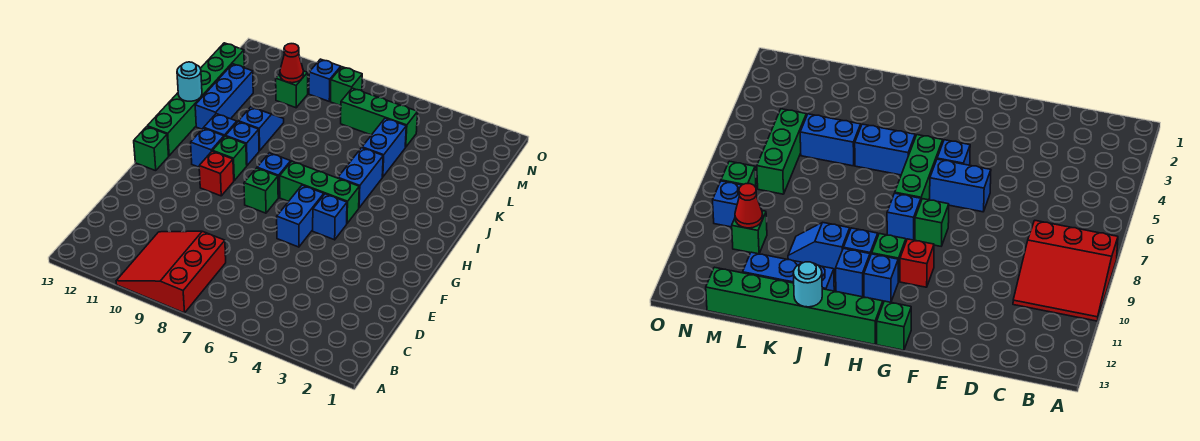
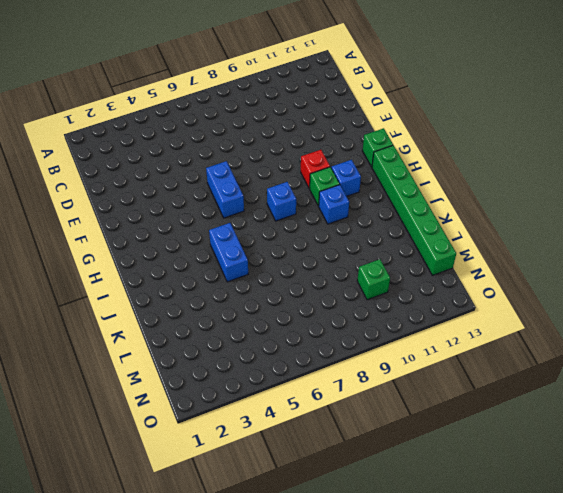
none -> red slope A8:C10 level 1 top 8
none -> blue brick G5 level 1
none -> green brick G8 level 1

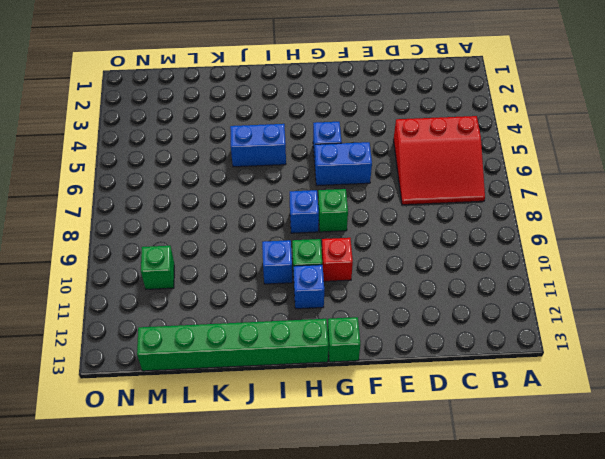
red slope B5:D7 level 1 top 5 -> red slope A8:C10 level 1 top 8
none -> green brick H5:H7 level 1
none -> blue brick I11 level 1
none -> blue slope J10:K10 level 1 top J

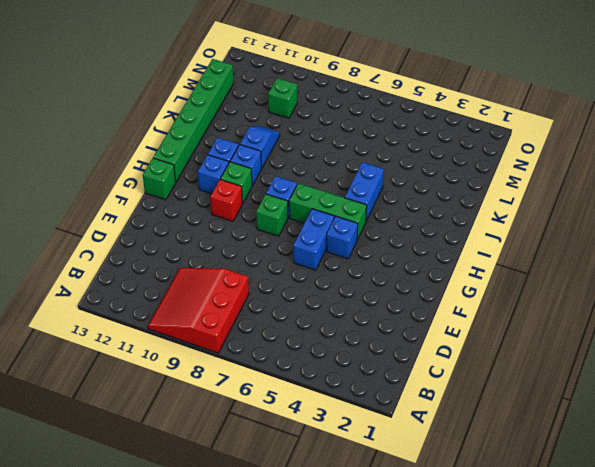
none -> blue brick J12:L12 level 1
none -> blue brick K5:L5 level 1
none -> green brick M5:M7 level 1

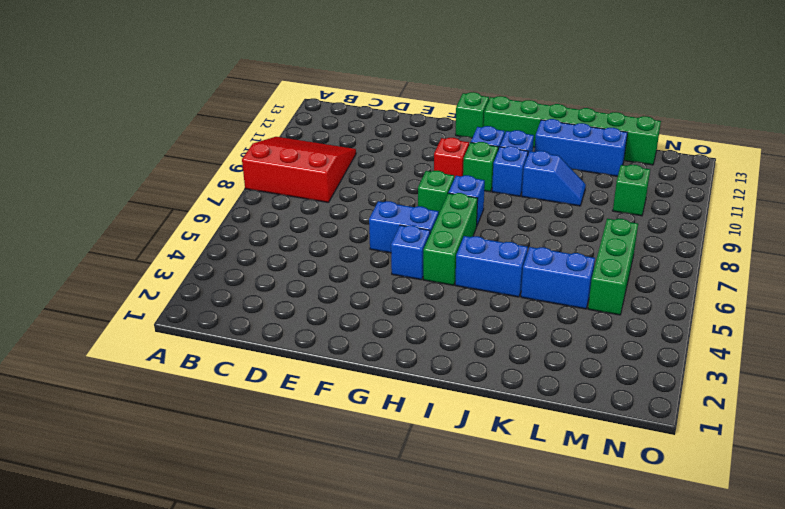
none -> green brick N8 level 1
none -> blue brick N9 level 1
none -> cyan round brick J13 level 2

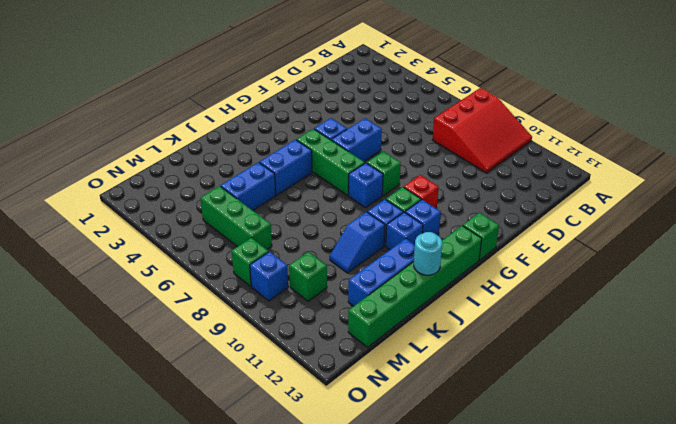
none -> red cone M10 level 2

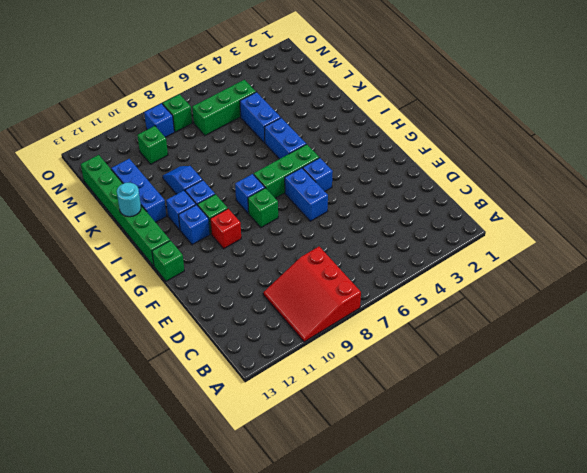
none -> red cone M10 level 2

